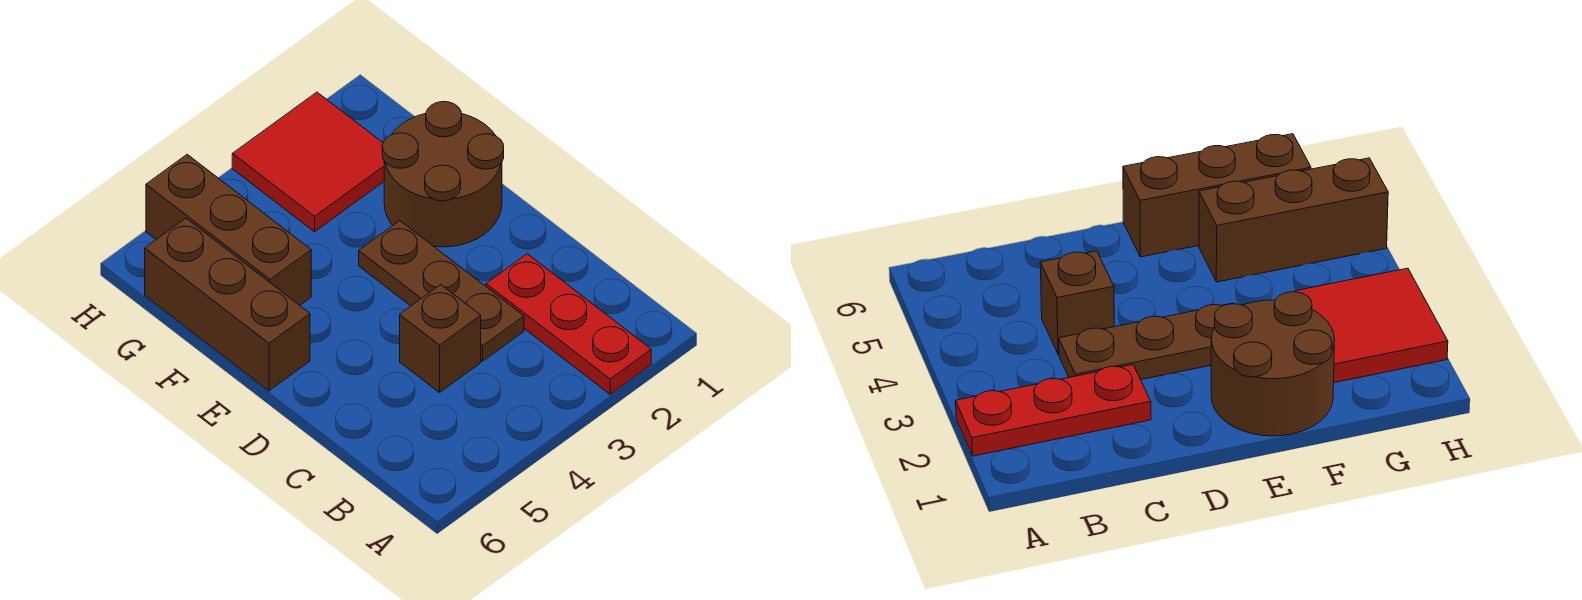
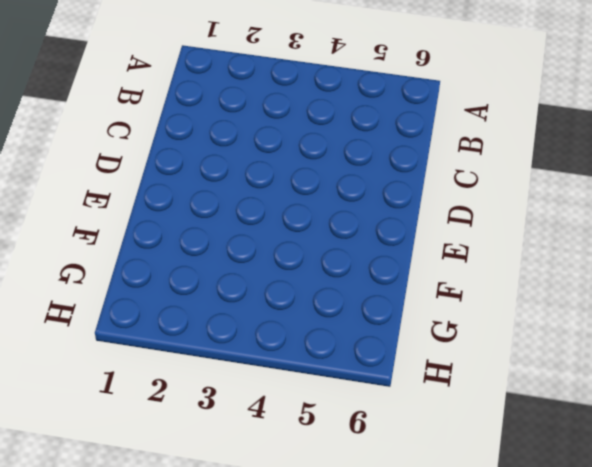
none -> red plate A2:C2 level 1
none -> brown plate C3:E3 level 1

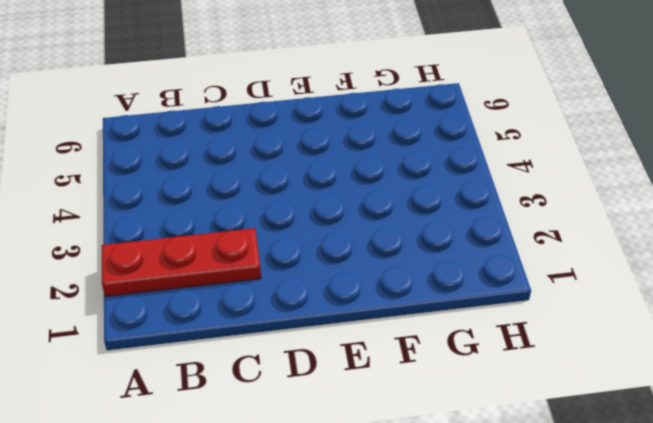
none -> brown plate C3:E3 level 1
none -> brown brick C4 level 1

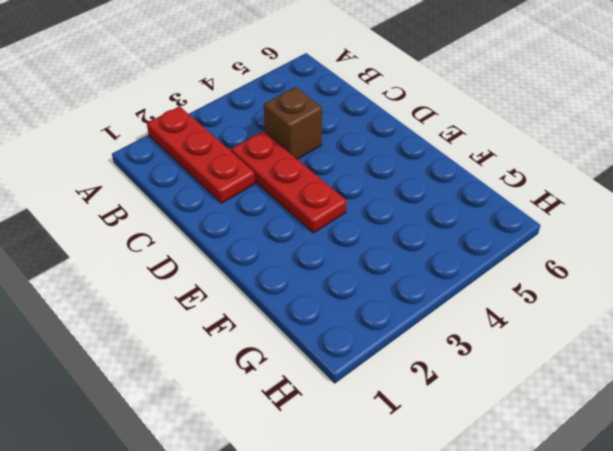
red plate C3:E3 level 1 -> brown plate C3:E3 level 1
none -> brown round brick E1:F2 level 1
none -> brown brick E6:G6 level 1

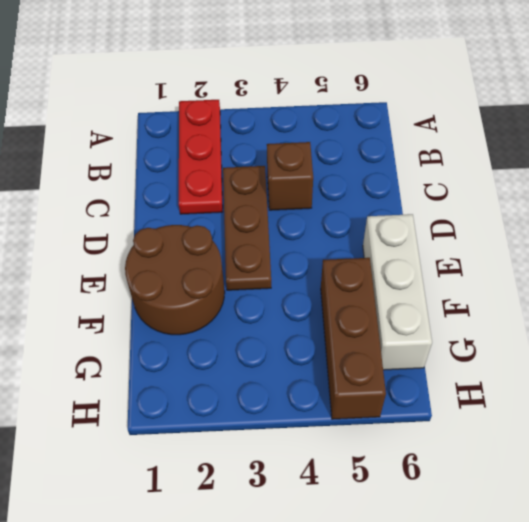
white brick E6:G6 level 1 -> brown brick E6:G6 level 1
none -> red tile G2:H3 level 1

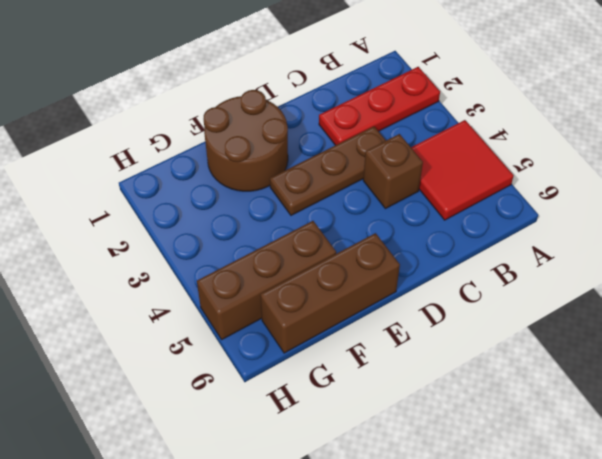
red tile A4:B5 level 1 -> red tile G2:H3 level 1

